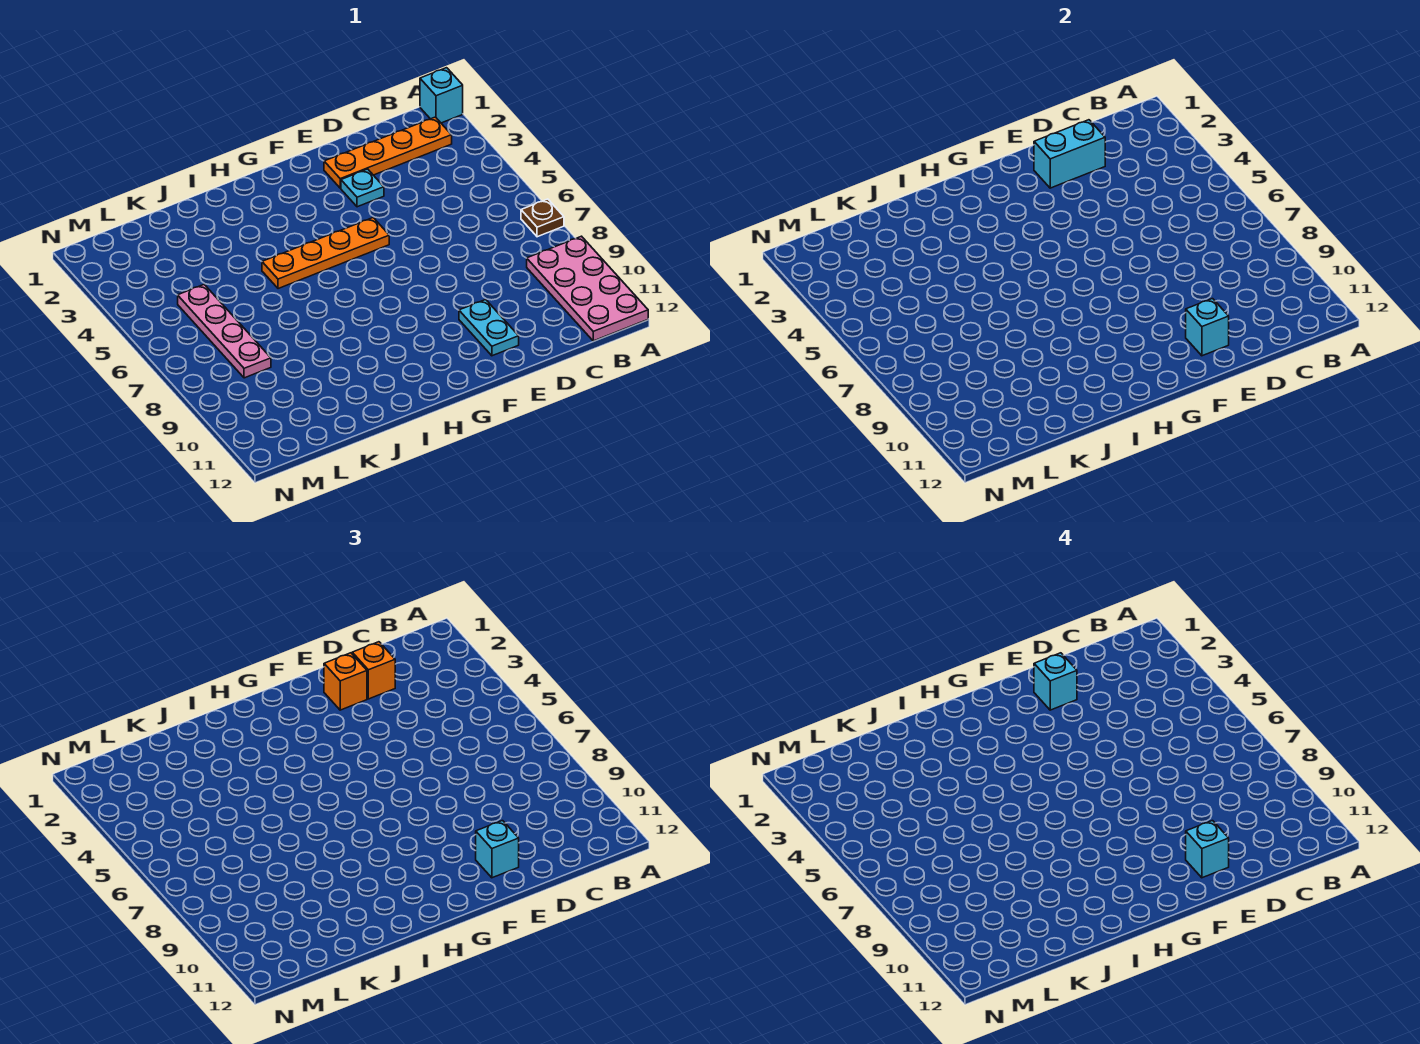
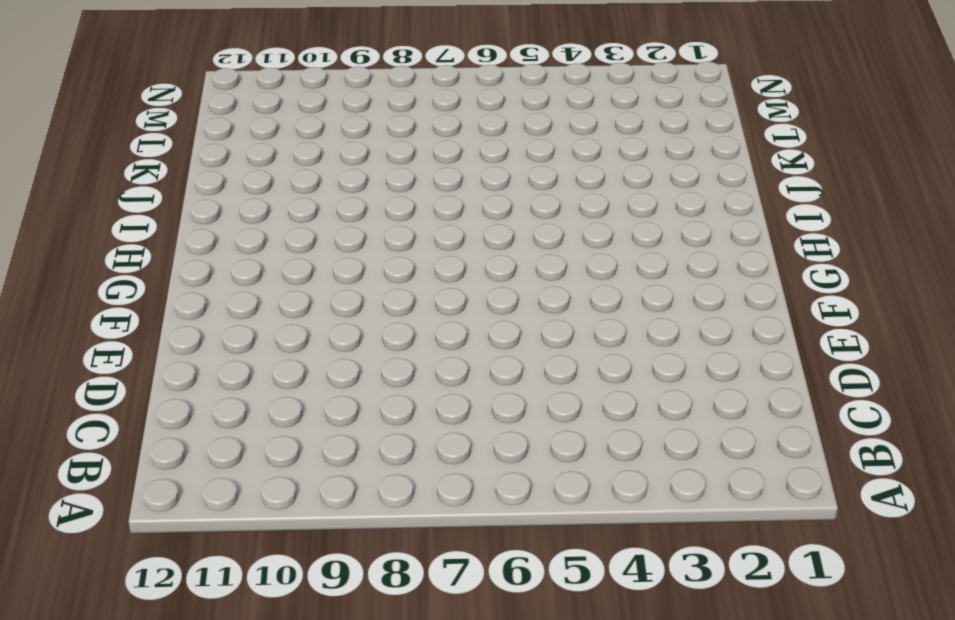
none -> cyan brick A1 level 1
none -> brown plate A7 level 1
none -> pink plate A9:B12 level 1

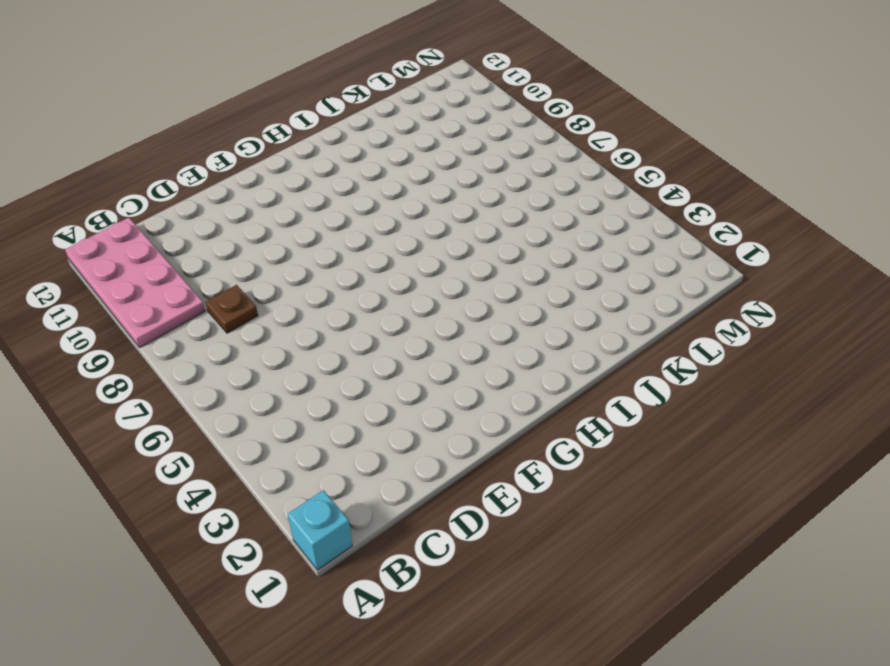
brown plate C8 level 1 -> brown plate A7 level 1
none -> orange plate B2:E2 level 1
none -> cyan plate E3 level 1
none -> cyan plate E10:E11 level 1

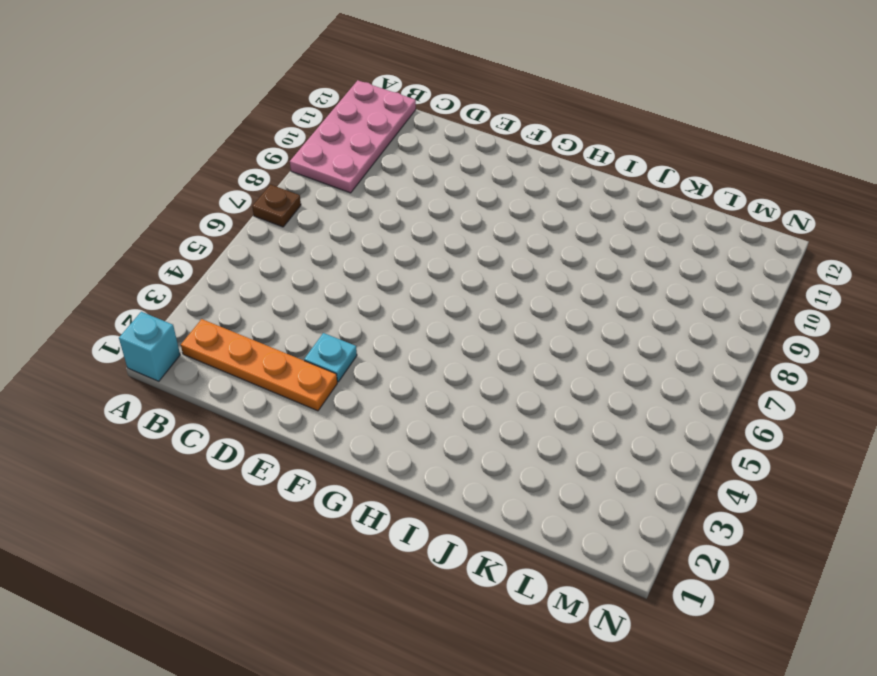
none -> cyan plate E10:E11 level 1
none -> orange plate F5:I5 level 1
none -> pink plate L5:L8 level 1

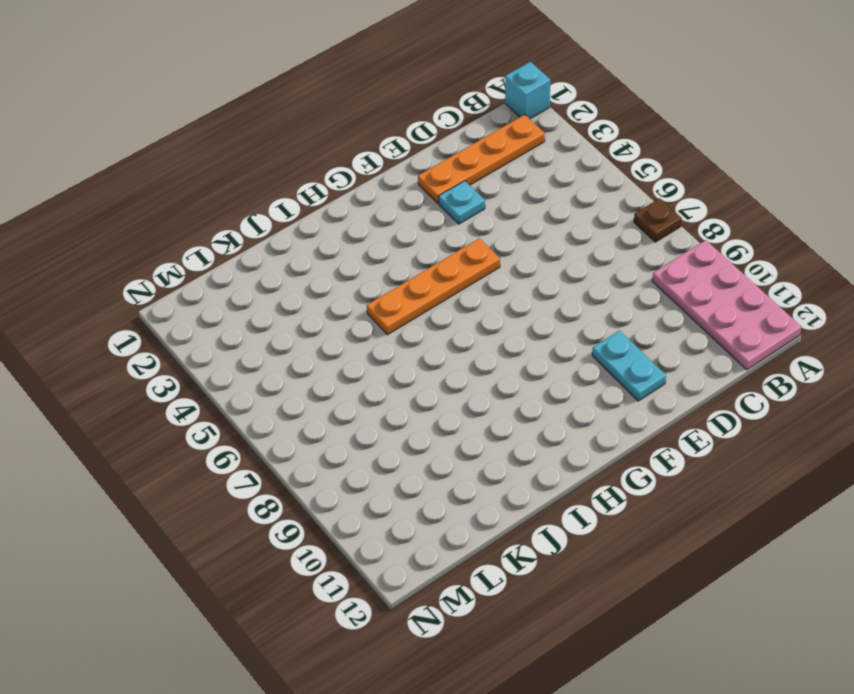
none -> pink plate L5:L8 level 1
none -> cyan brick D2:E2 level 2
none -> cyan brick E11 level 2

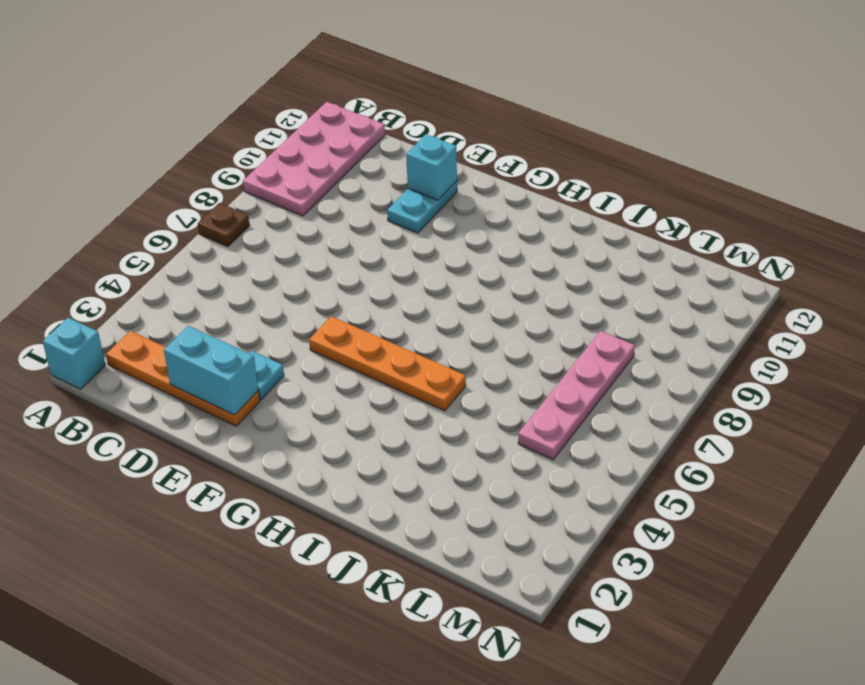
none -> orange brick D2 level 3
none -> orange brick E2 level 3
none -> cyan brick E11 level 3

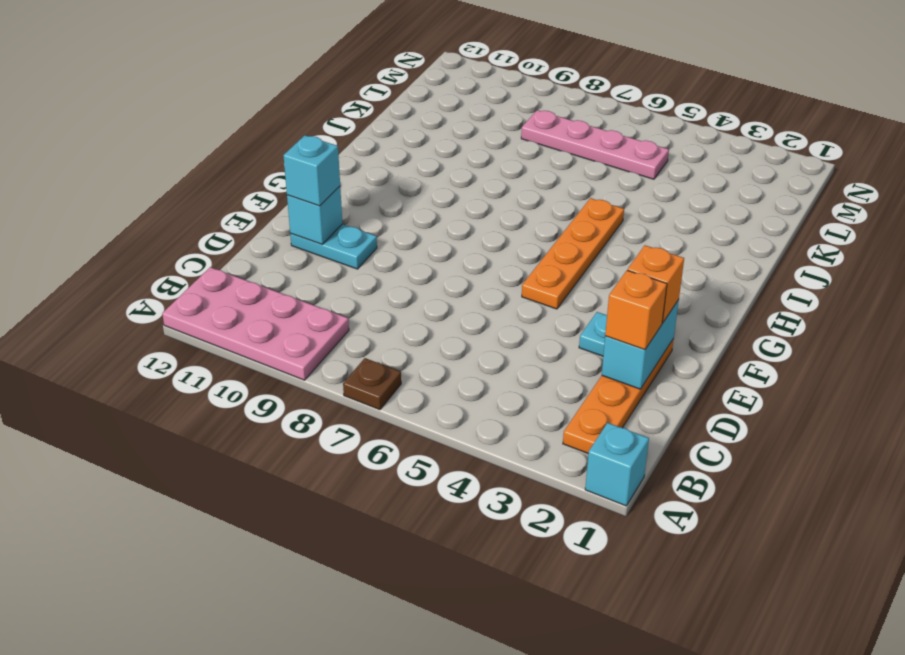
none -> cyan brick E2 level 4
none -> cyan brick E11 level 4

